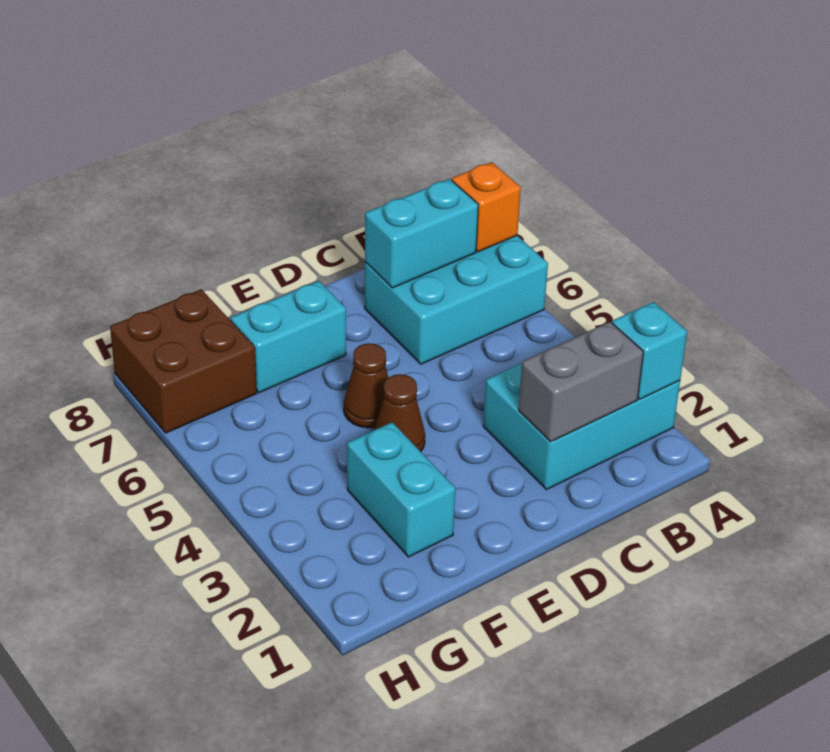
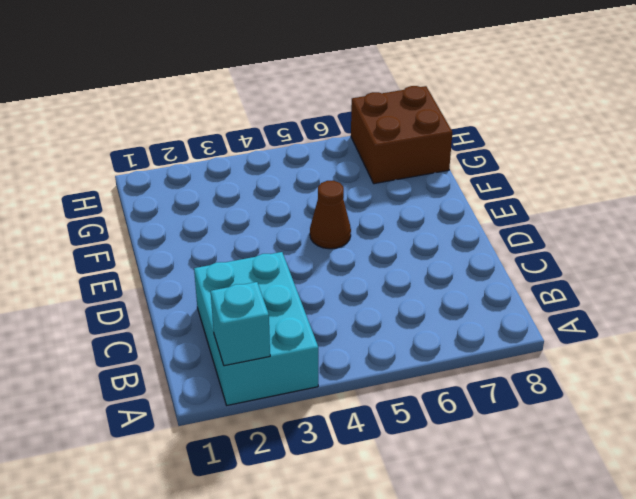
none -> cyan brick A6:C7 level 1
none -> brown cone E4 level 1

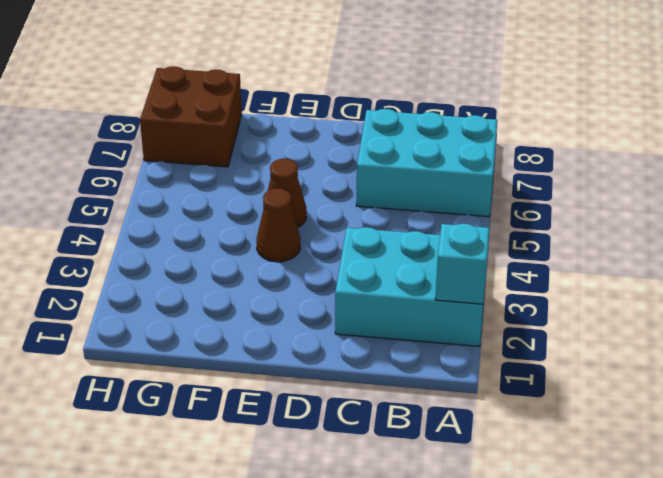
none -> cyan brick E7:F7 level 1
none -> cyan brick F2:F3 level 1

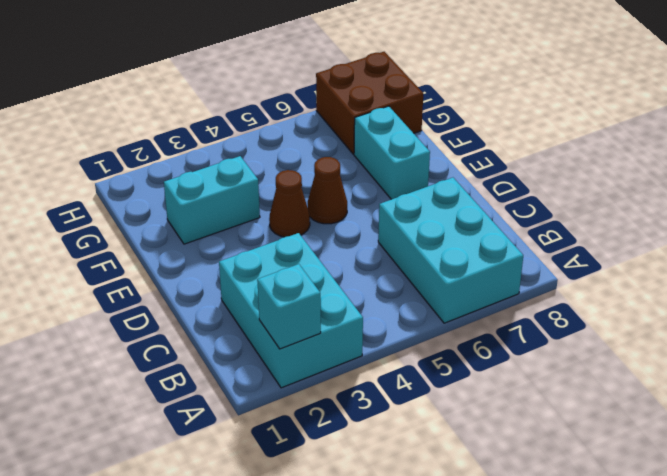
none -> orange brick A7 level 2
none -> grey brick B2:C2 level 2

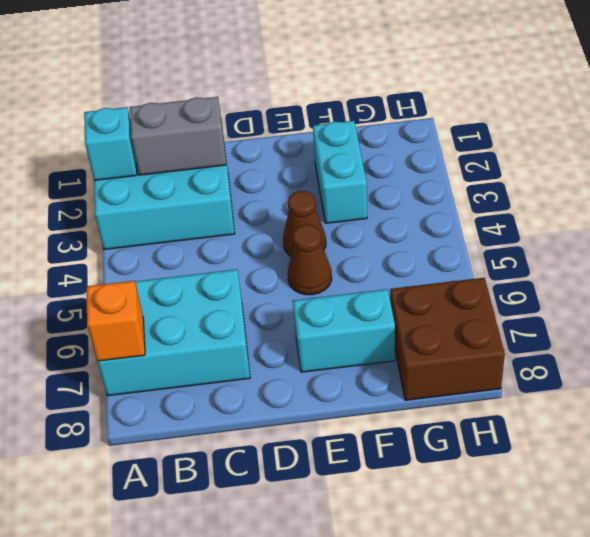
none -> cyan brick B7:C7 level 2

